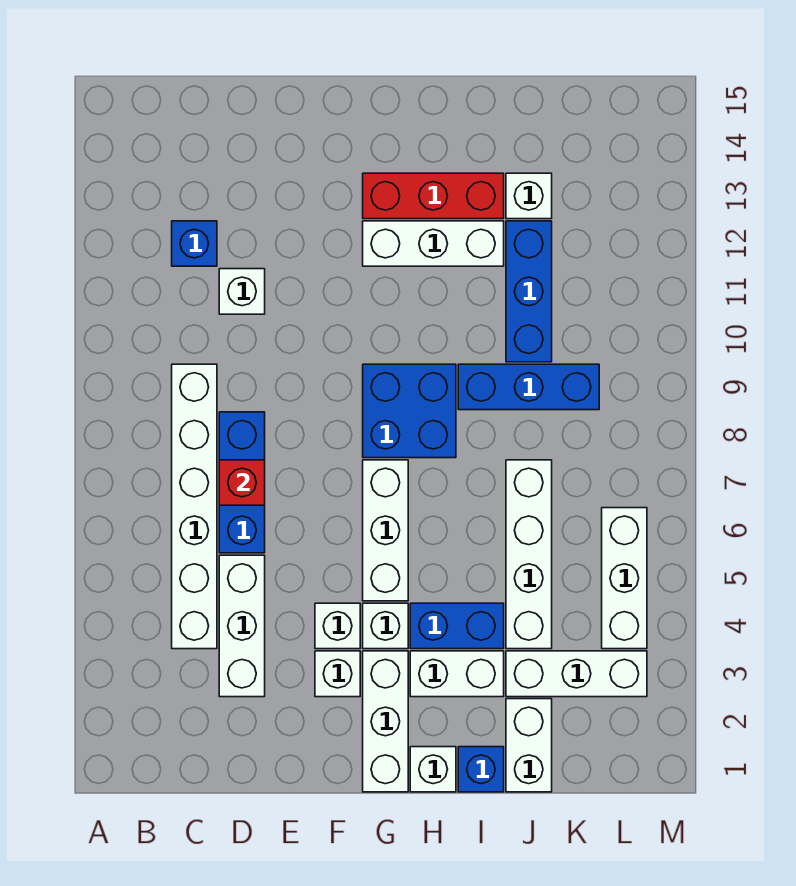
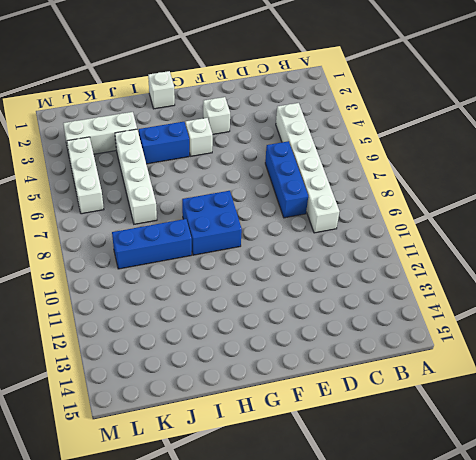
none -> blue brick C12 level 1
none -> white brick D3:D5 level 1
none -> white brick D11 level 1

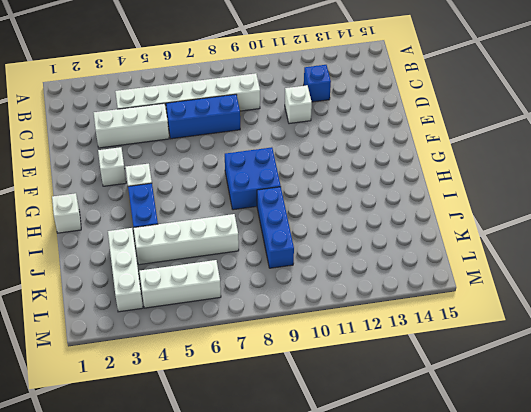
none -> white brick F4 level 1
none -> white brick G1:G3 level 1
none -> white brick G5:G7 level 1

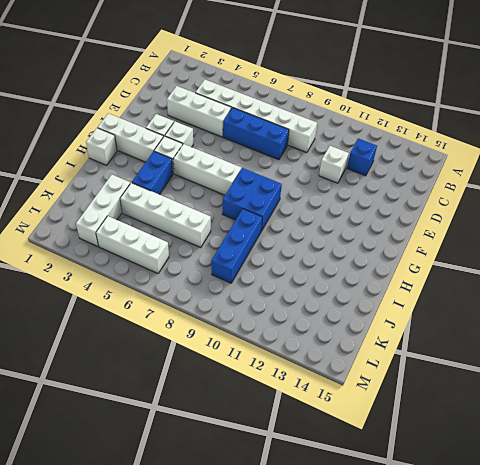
none -> white brick G12:I12 level 1
none -> red brick G13:I13 level 1
none -> white brick H3:I3 level 1

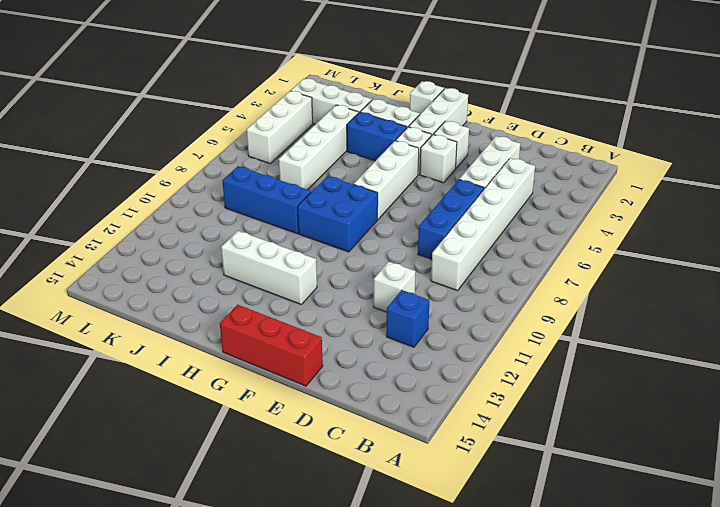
red brick E15:G15 level 1 -> red brick G13:I13 level 1
none -> blue brick I1 level 1
none -> white brick J1:J2 level 1
none -> blue brick J10:J12 level 1

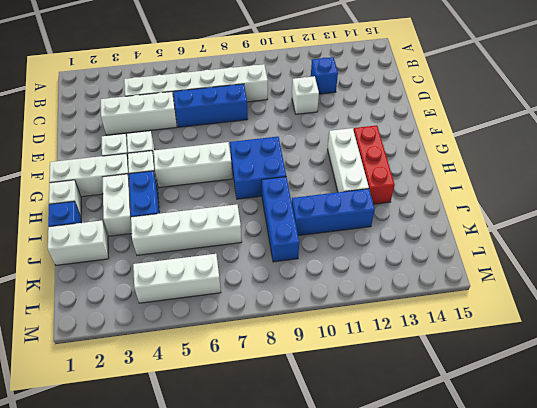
none -> white brick J3:L3 level 1
none -> white brick J13 level 1
none -> red brick D7 level 2

